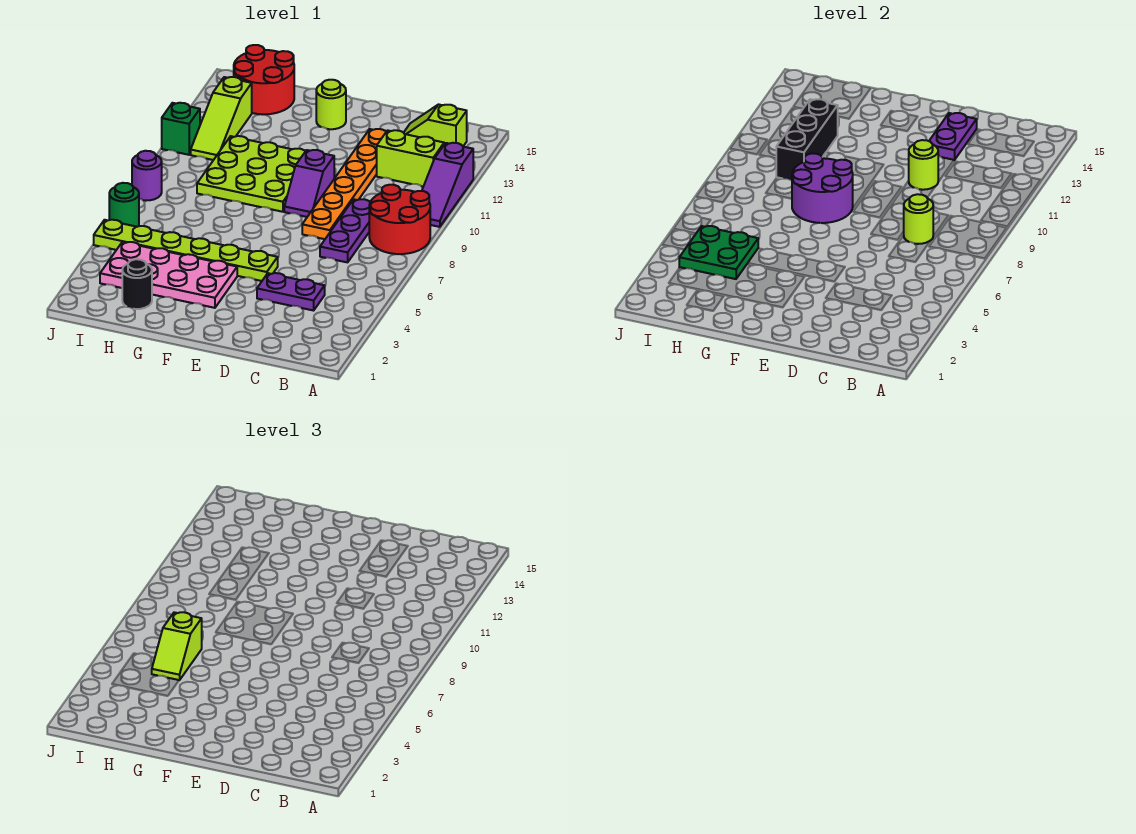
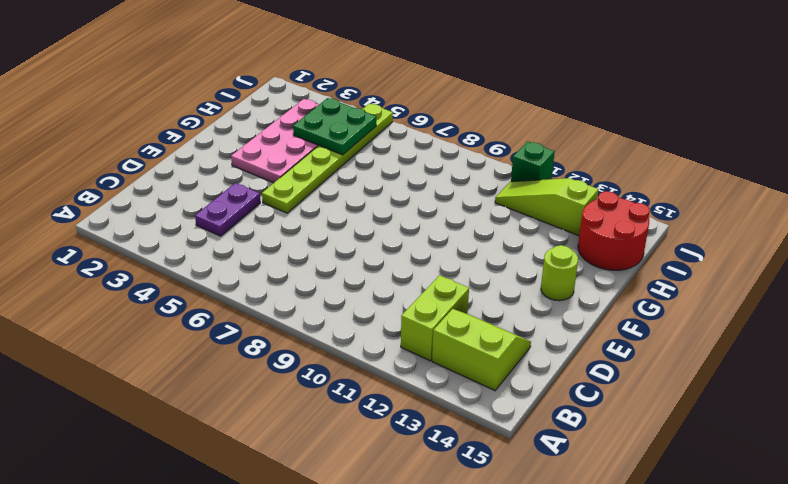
lime slope B13:C14 level 1 top B -> lime slope B14:C14 level 1 top B
none -> red round brick A8:B9 level 1
none -> purple slope A10:A12 level 1 top 12
none -> purple plate C7:C9 level 1

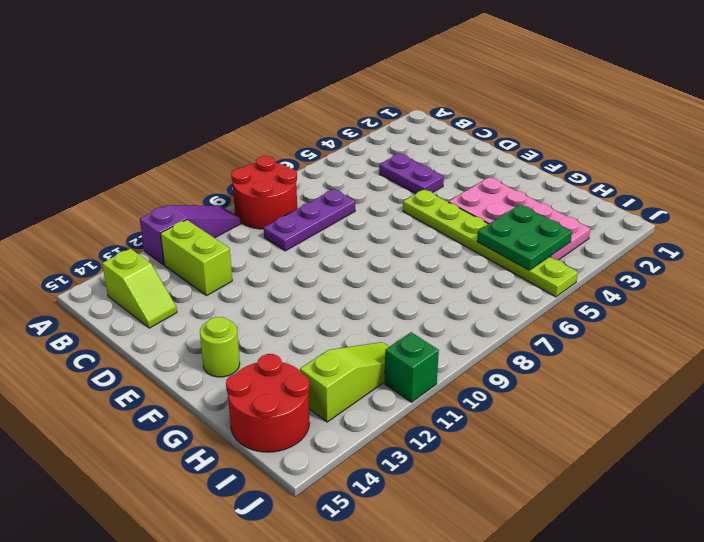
none -> orange plate D8:D13 level 1
none -> purple slope E9:E10 level 1 top 10
none -> lime plate F9:H11 level 1

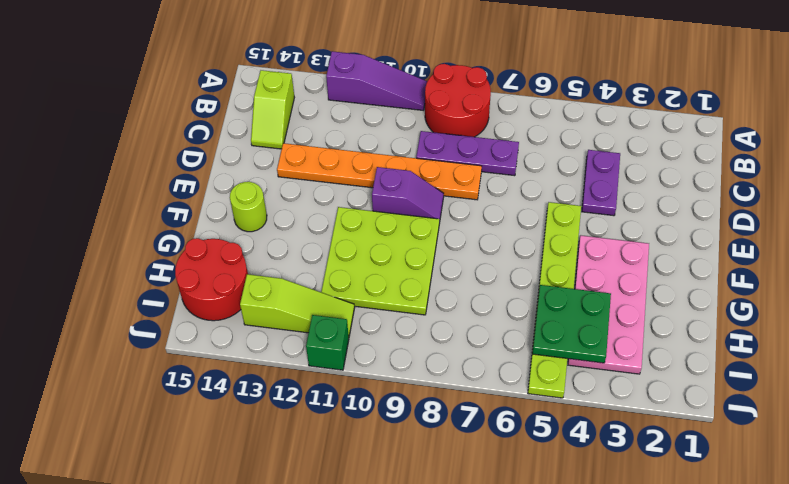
none -> lime brick B12:C12 level 1
none -> black round brick H2 level 1
none -> green round brick J6 level 1

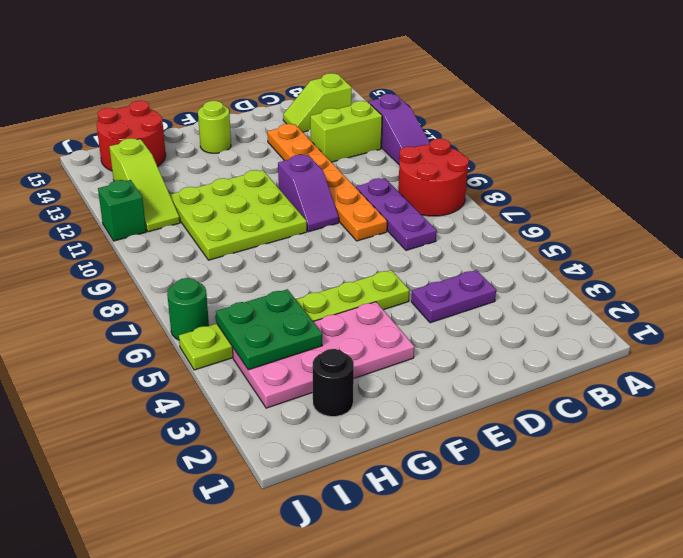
none -> purple round brick J8 level 1
none -> lime round brick C8 level 2
none -> lime round brick D11 level 2

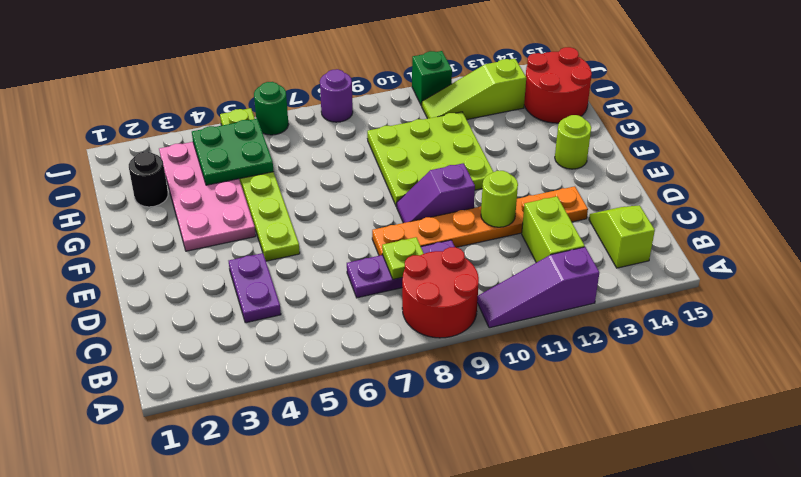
lime plate C8 level 2 -> lime round brick C8 level 2
none -> purple plate D13:D14 level 2
none -> purple round brick F8:G9 level 2
none -> black brick H10:H12 level 2

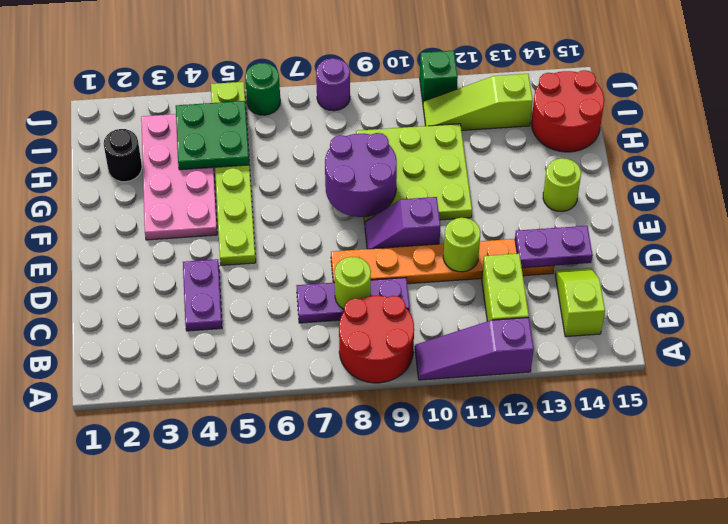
none -> black brick H10:H12 level 2
none -> lime slope H5:H6 level 3 top 6

